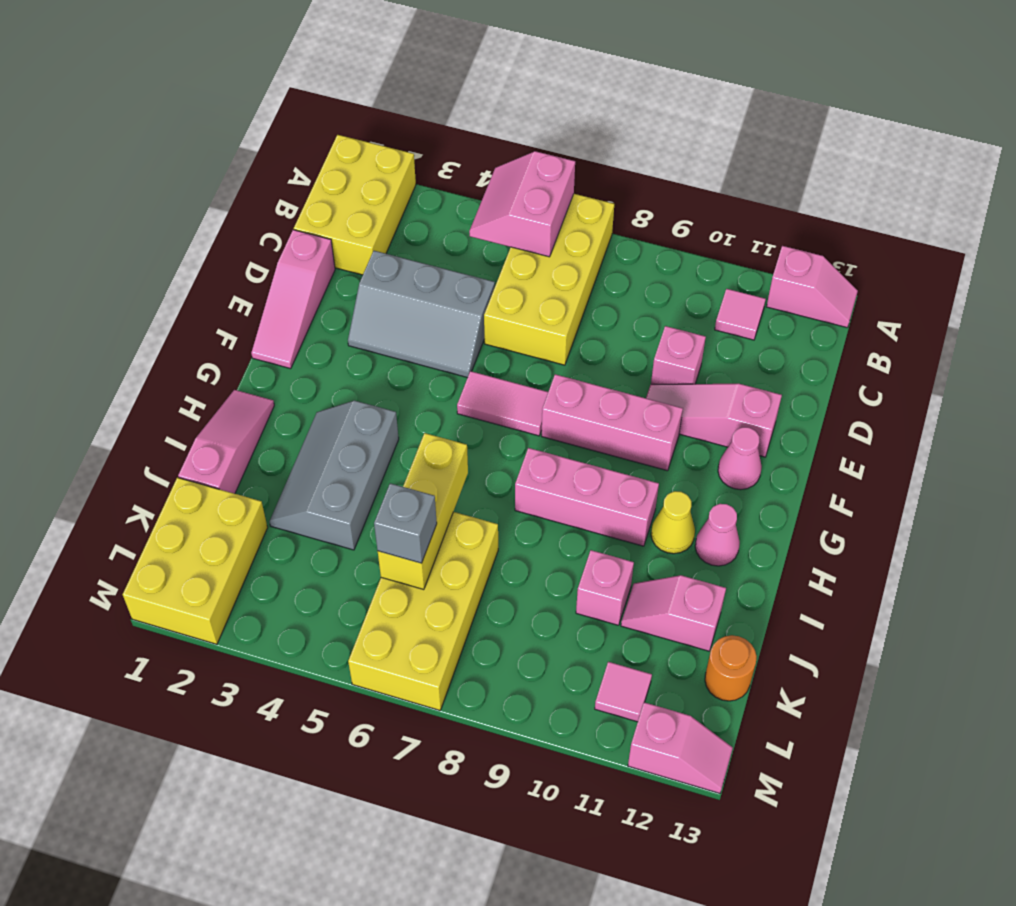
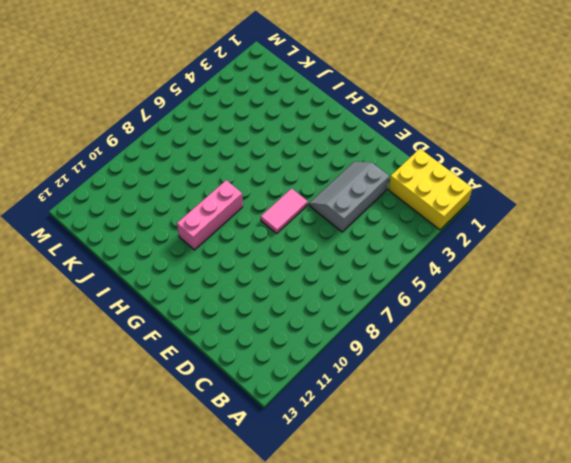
none -> yellow brick A6:D7 level 1
none -> pink slope A12:A13 level 1 top 12
none -> pink tile B11 level 1

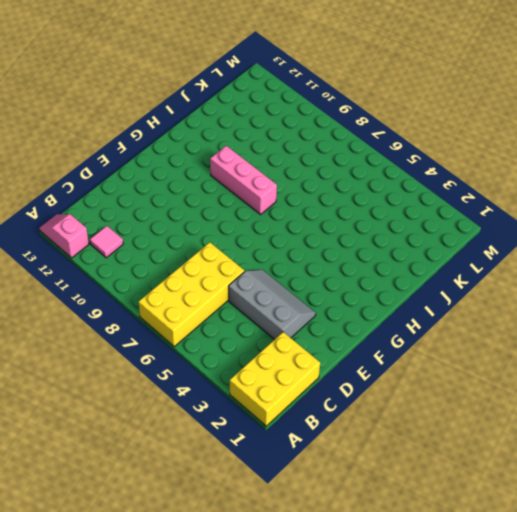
none -> pink slope D1:F1 level 1 top D
none -> pink brick D10 level 1
none -> pink slope E10:E12 level 1 top 12

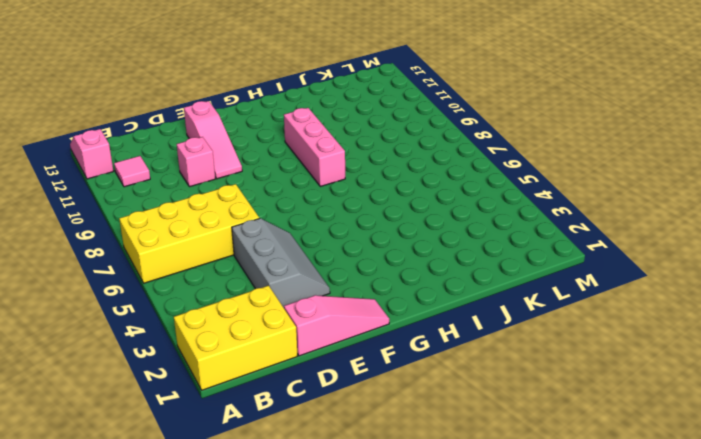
none -> pink tile F6:F7 level 1
none -> pink brick F8:F10 level 1
none -> pink cone F12 level 1

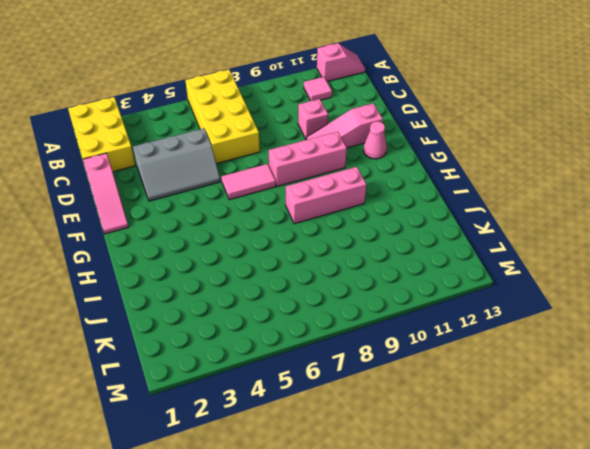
none -> pink slope H1:J1 level 1 top J
none -> grey slope H3:J4 level 1 top 4
none -> yellow cone H11 level 1

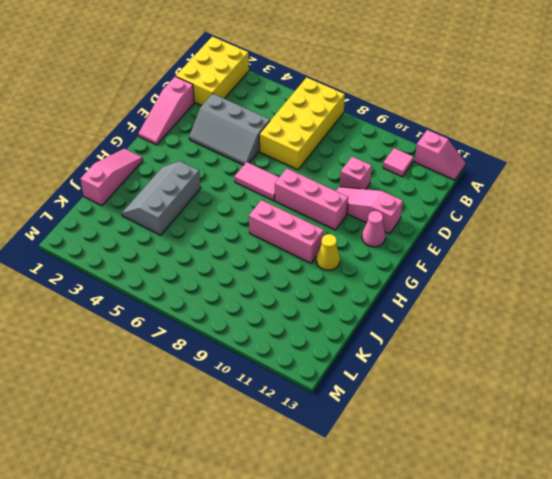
none -> pink cone H12 level 1
none -> yellow brick J6:M7 level 1
none -> pink brick J10 level 1

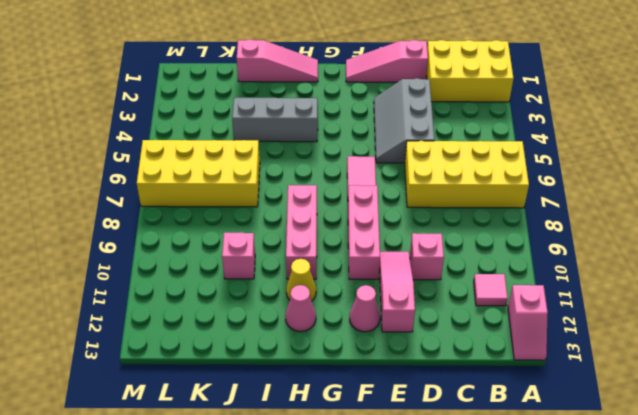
none -> pink slope J11:J12 level 1 top 12
none -> yellow brick K1:M2 level 1
none -> orange round brick K13 level 1

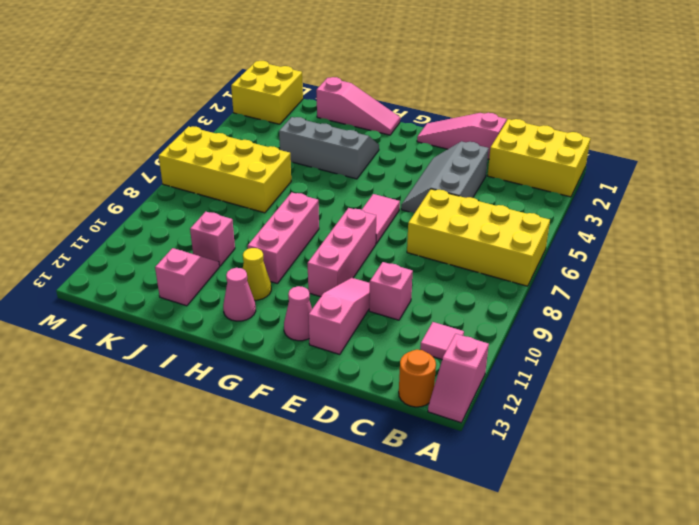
orange round brick B13 level 1 -> orange round brick K13 level 1
yellow brick L1:M2 level 1 -> yellow brick K1:M2 level 1
none -> pink tile L11 level 1
none -> pink slope M12:M13 level 1 top 12
none -> pink slope A5:B6 level 2 top 6

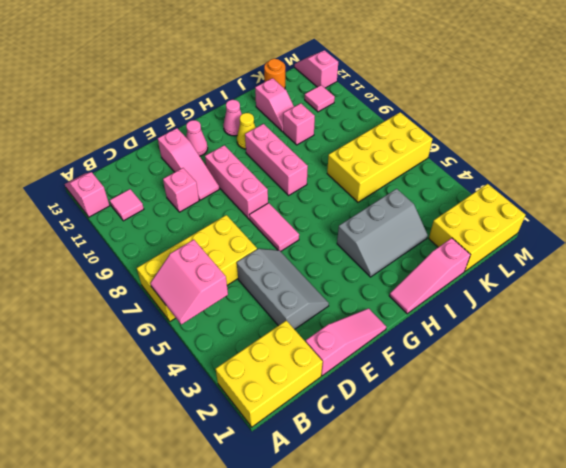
pink slope A5:B6 level 2 top B -> pink slope A5:B6 level 2 top 6
none -> yellow brick I6:K6 level 2
none -> grey brick K6 level 3

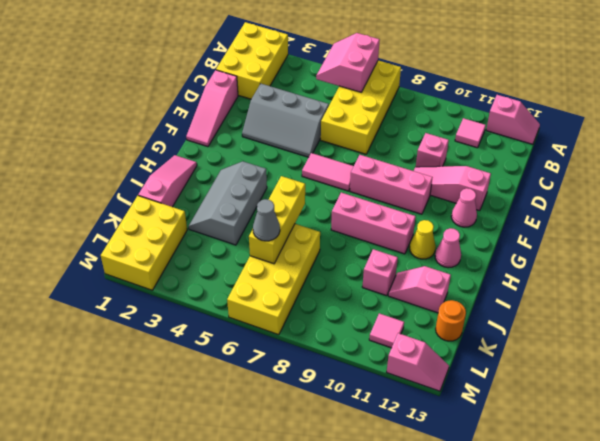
grey cone K6 level 3 -> grey brick K6 level 3

